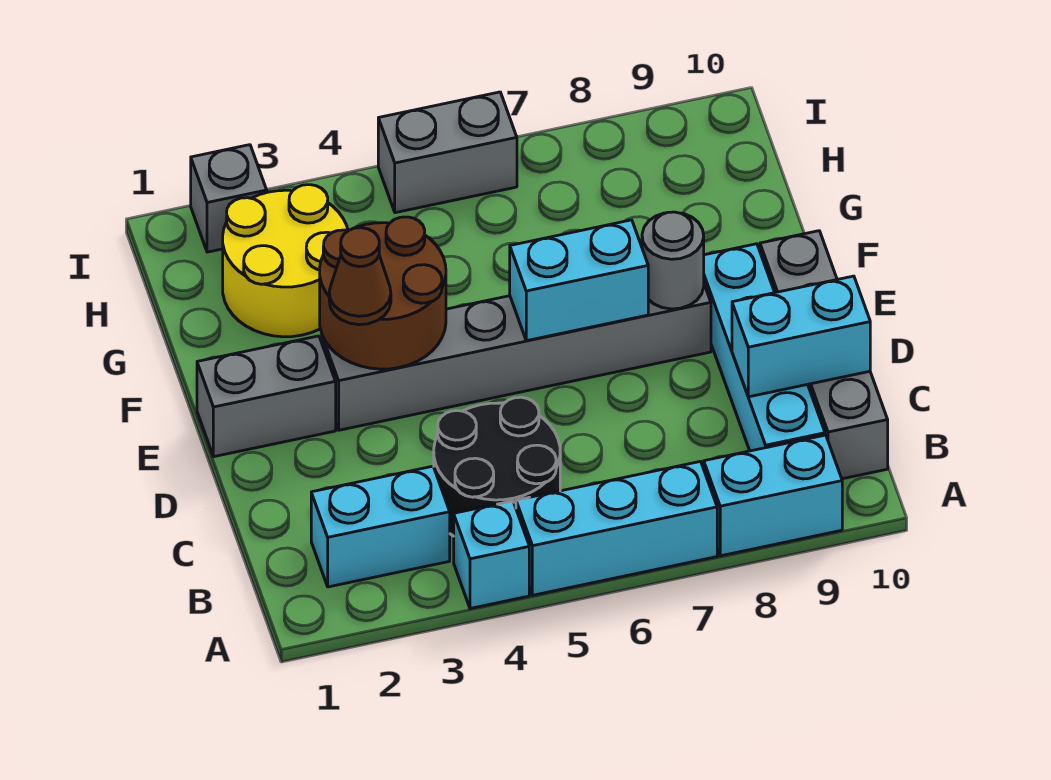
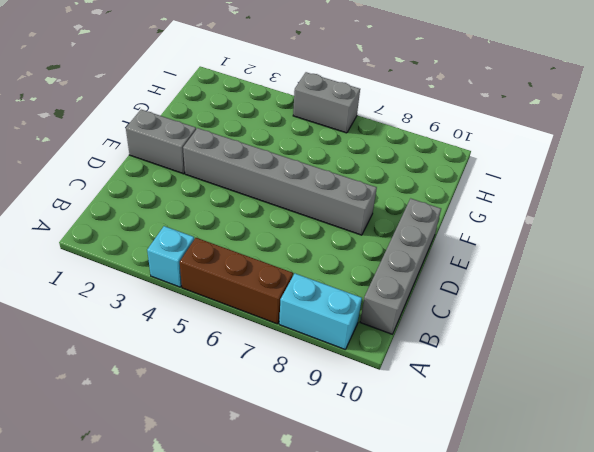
brown brick A5:A7 level 1 -> cyan brick A5:A7 level 1
none -> cyan brick B2:B3 level 1
none -> black round brick B4:C5 level 1
none -> cyan brick B9:E9 level 1

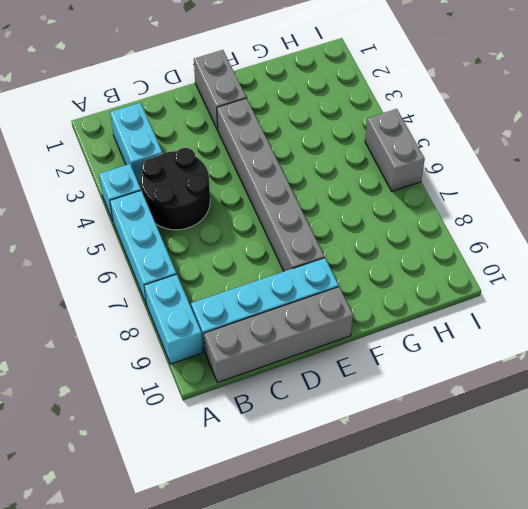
none -> yellow round brick G2:H3 level 1
none -> grey brick I2 level 1
none -> cyan brick C9:C10 level 2

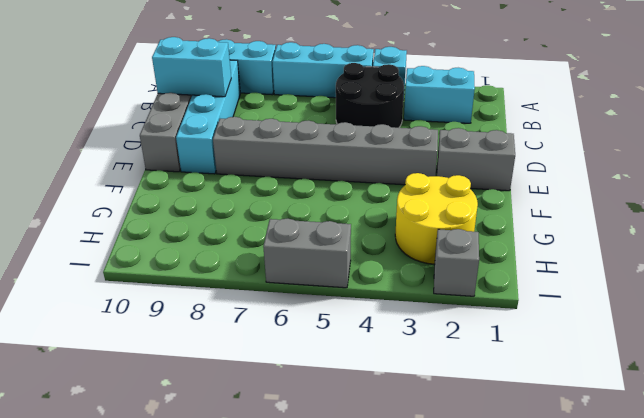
none -> brown round brick E3:F4 level 2
none -> cyan brick E6:E7 level 2
none -> grey round brick E8 level 2

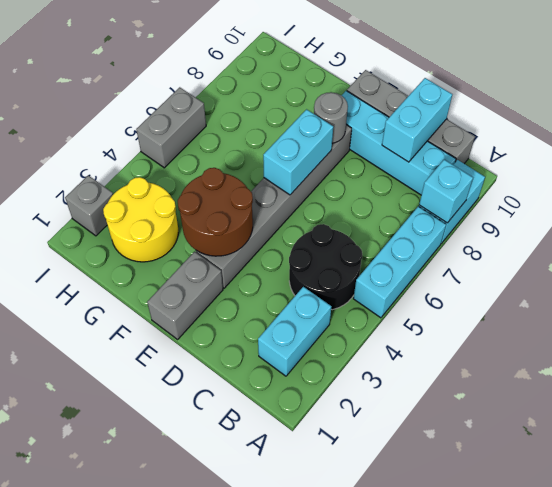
cyan brick A8 level 2 -> cyan brick A4 level 1
none -> brown cone E3 level 3

